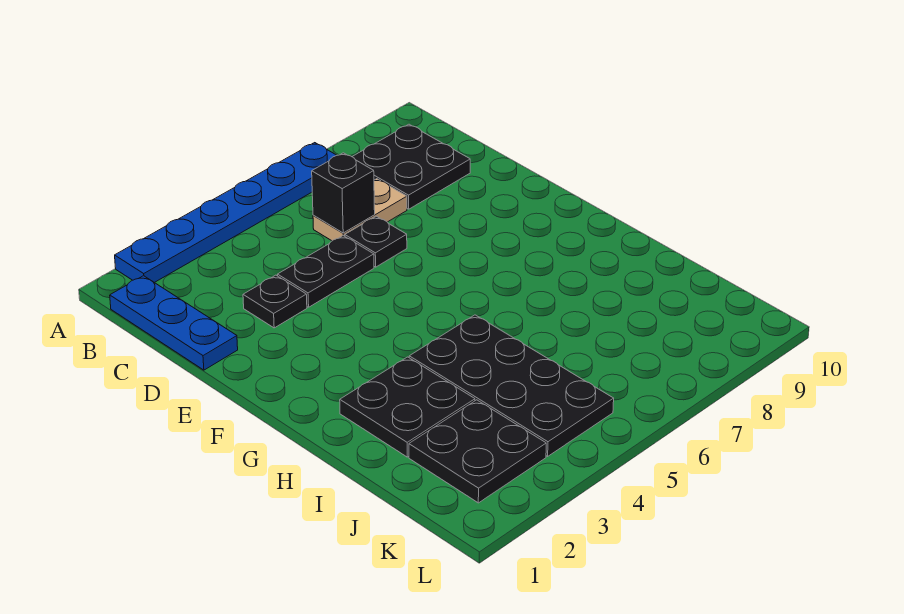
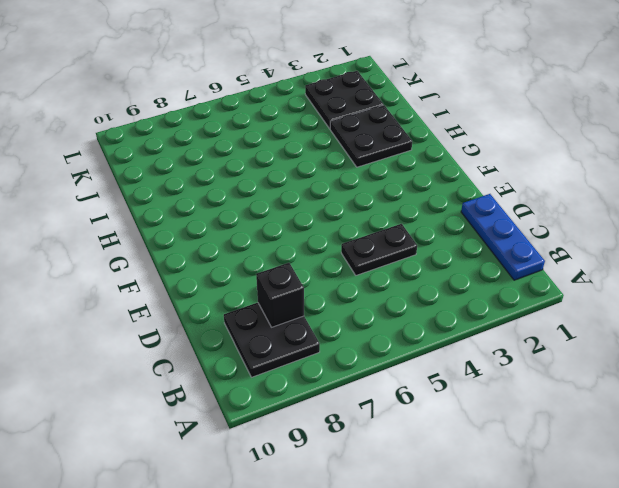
black brick C8 level 2 -> black brick C6 level 2
none -> blue plate A2:A7 level 1
none -> tan plate C6:C7 level 1

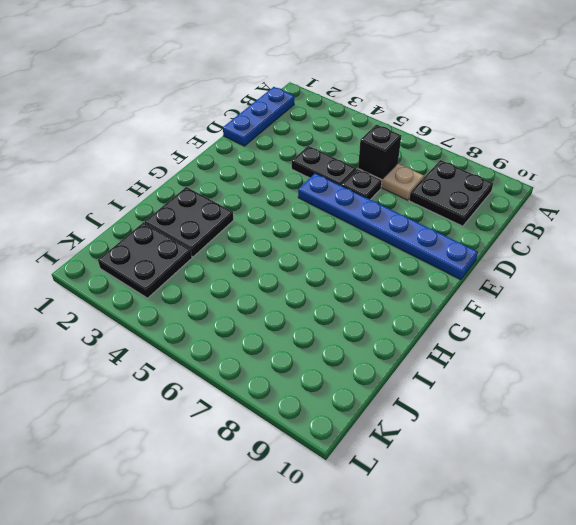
blue plate E5:E10 level 1 -> blue plate A2:A7 level 1
none -> black plate D3 level 1
none -> black plate H4:K5 level 1

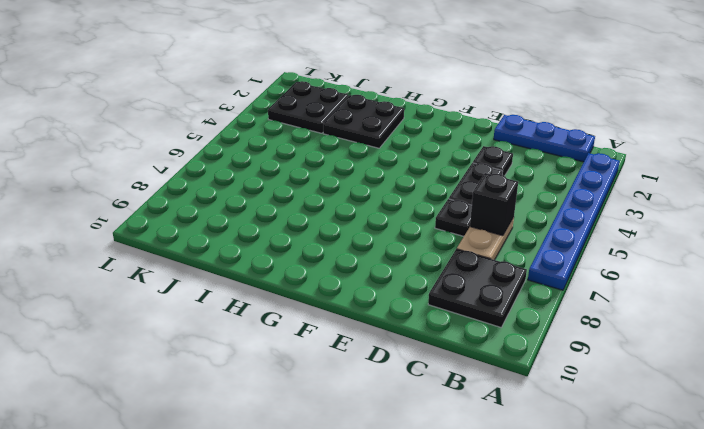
none -> black plate H4:K5 level 1

